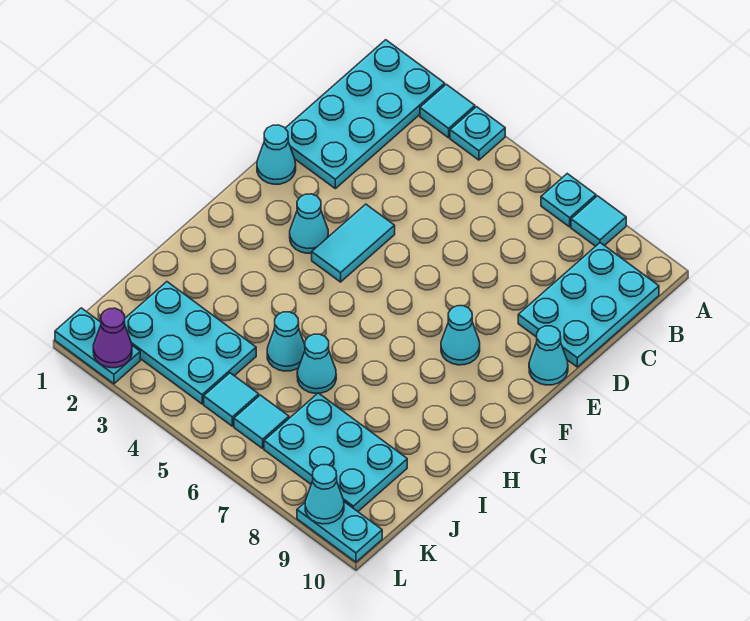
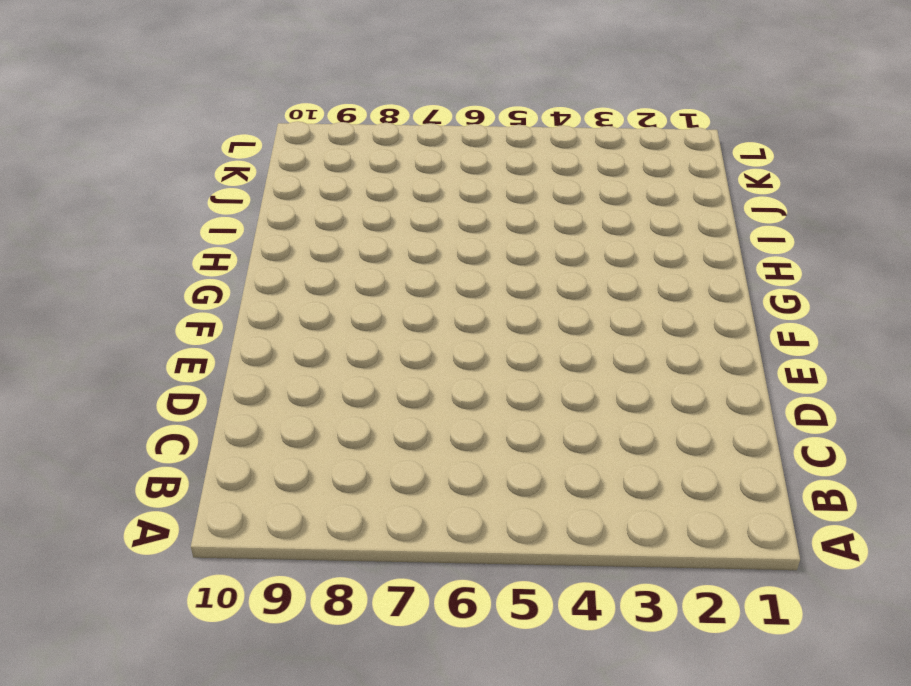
none -> cyan plate A1:D2 level 1
none -> cyan tile A3 level 1
none -> cyan plate A4 level 1

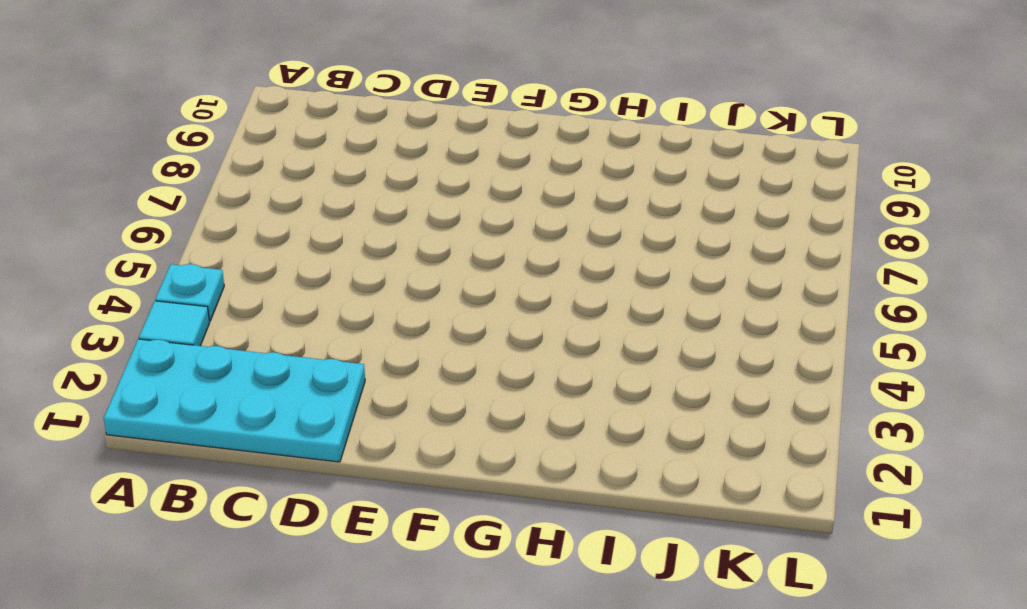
none -> cyan plate A7 level 1
none -> cyan tile A8 level 1
none -> cyan plate B9:D10 level 1

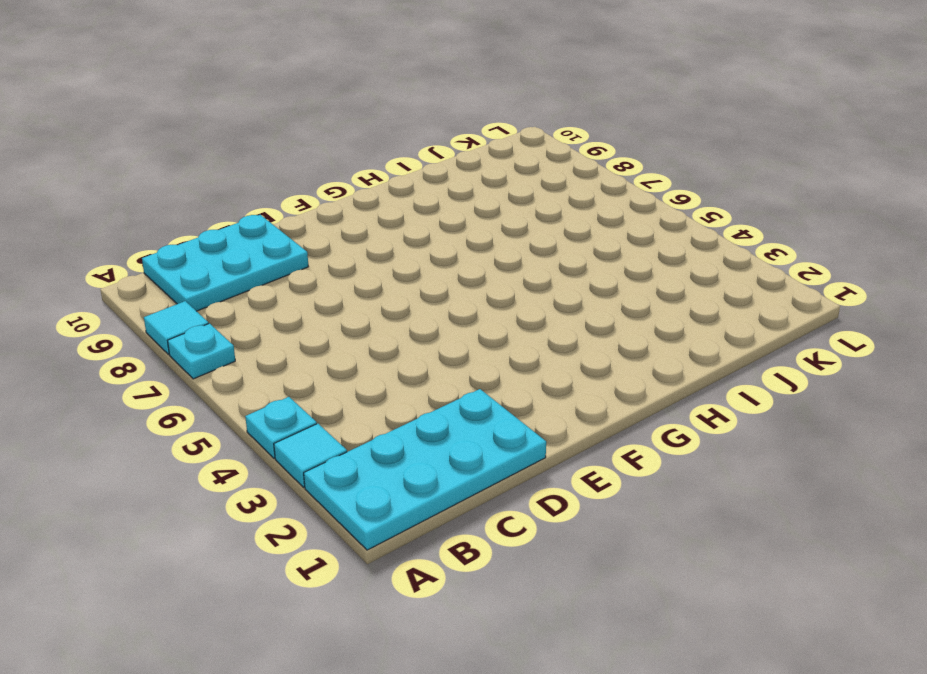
none -> cyan cone E1 level 1
none -> cyan tile E4:F4 level 1
none -> cyan cone E10 level 1

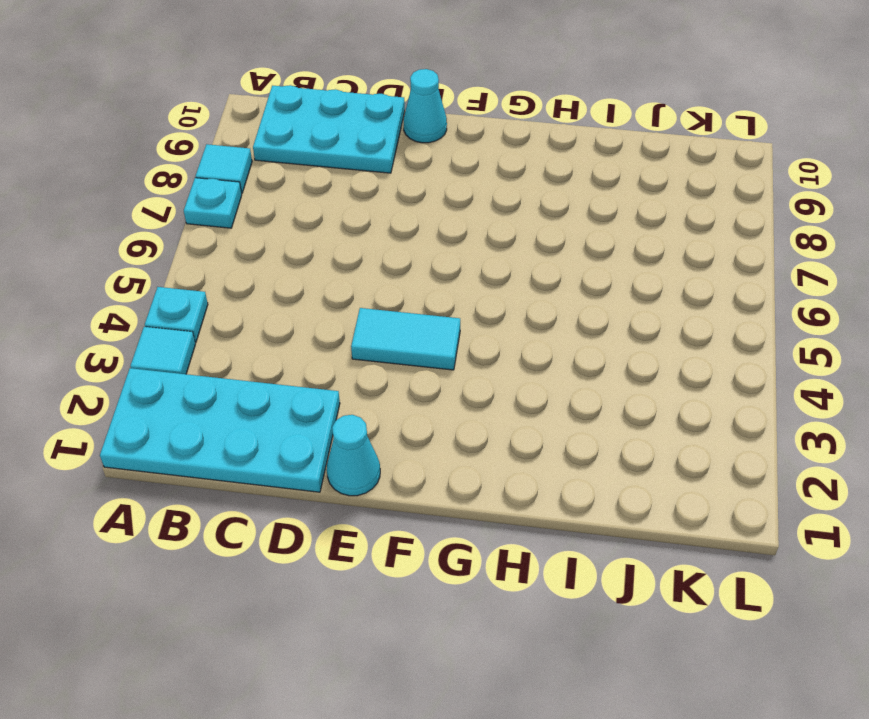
none -> cyan cone F3 level 1
none -> cyan cone F8 level 1
none -> cyan cone I5 level 1

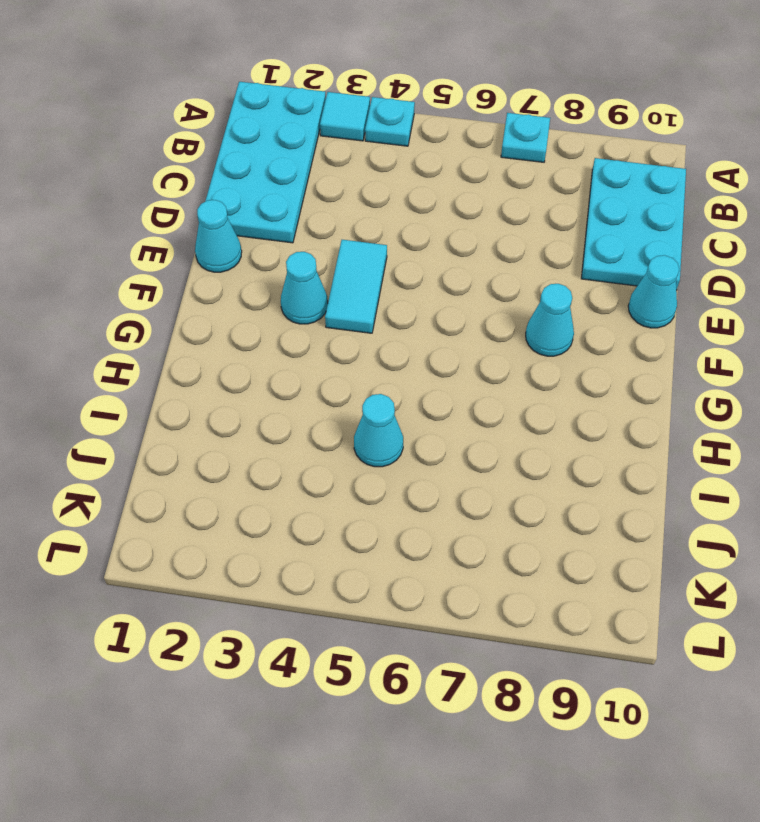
none -> cyan tile A8 level 1
none -> cyan cone I6 level 1
none -> cyan plate J2:K4 level 1

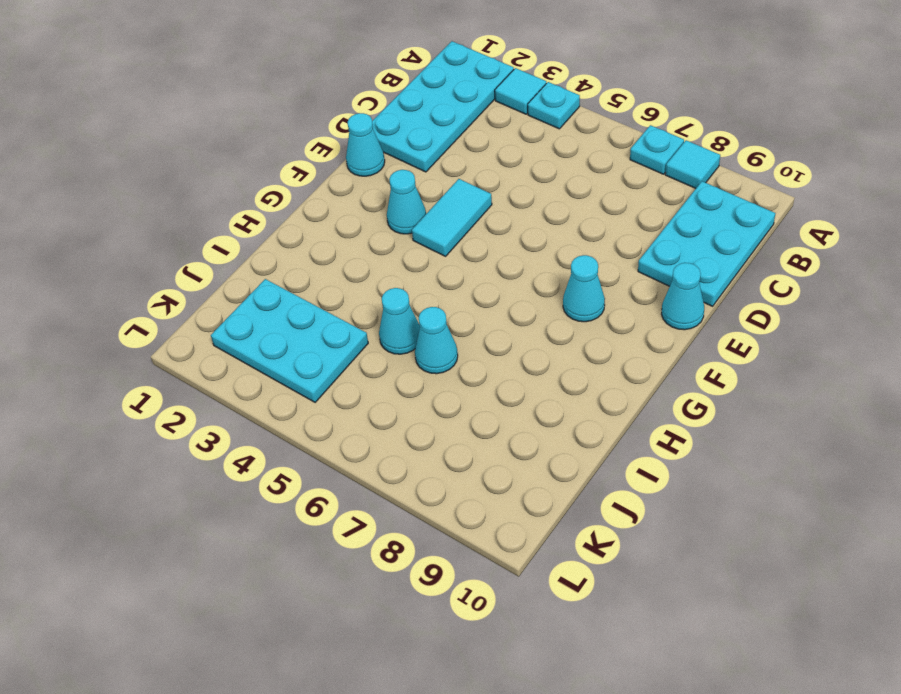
none -> cyan plate J7:K9 level 1
none -> cyan tile K5 level 1
none -> cyan tile K6 level 1

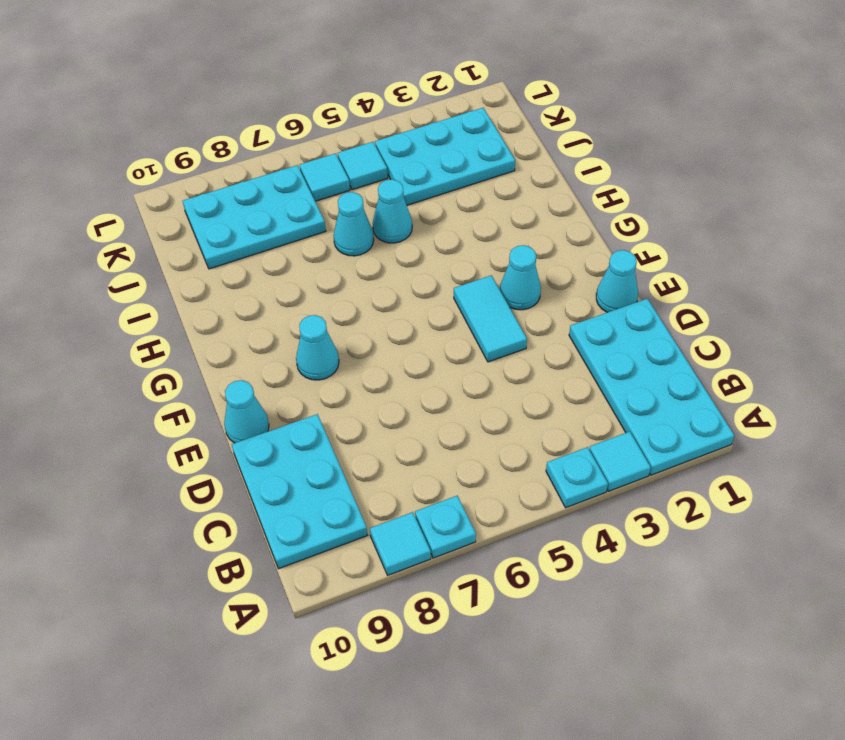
none -> cyan plate L1:L2 level 1
none -> cyan plate L9:L10 level 1
none -> purple cone L2 level 2

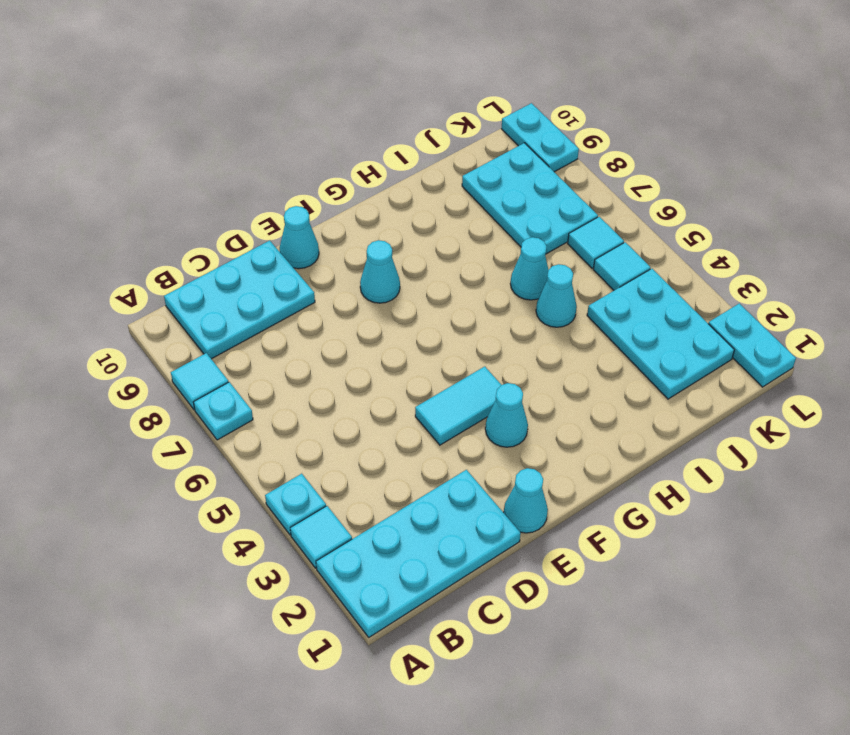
none -> purple cone L2 level 2
none -> cyan cone L9 level 2

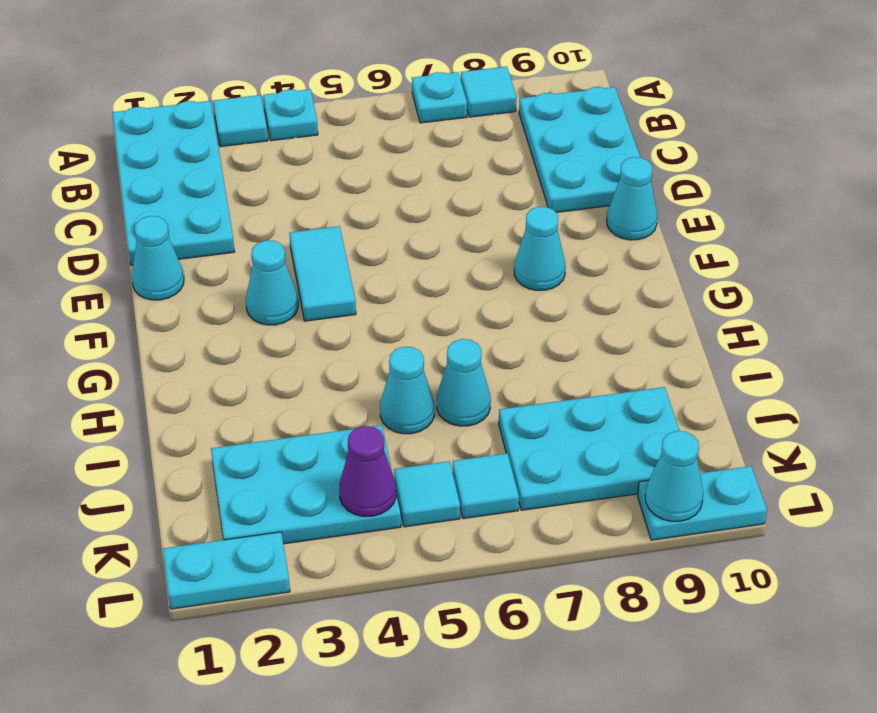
purple cone K4 level 2 -> purple cone L2 level 2

